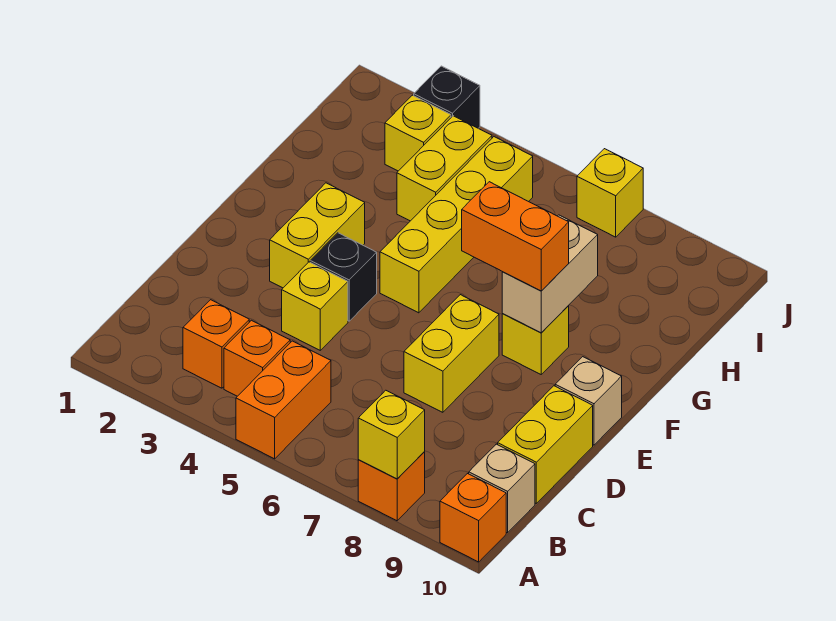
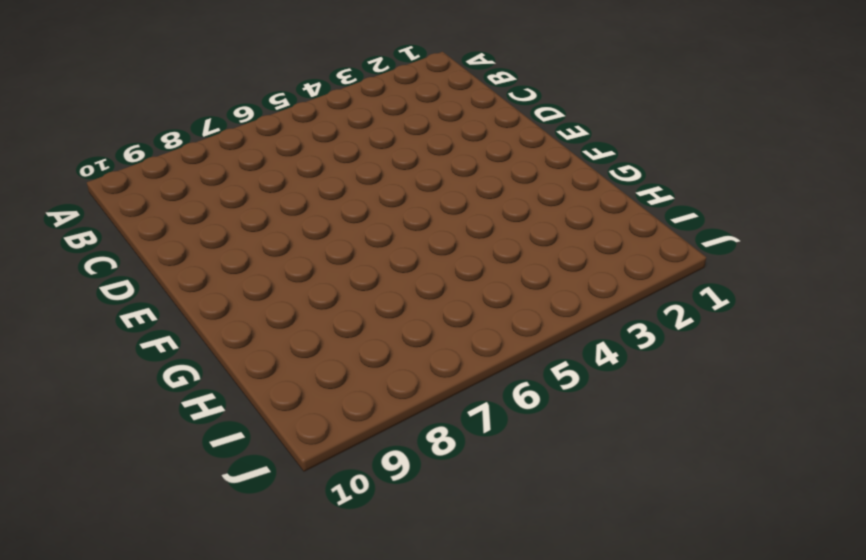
none -> orange brick A5:B5 level 1
none -> orange brick A8 level 1
none -> orange brick A10 level 1

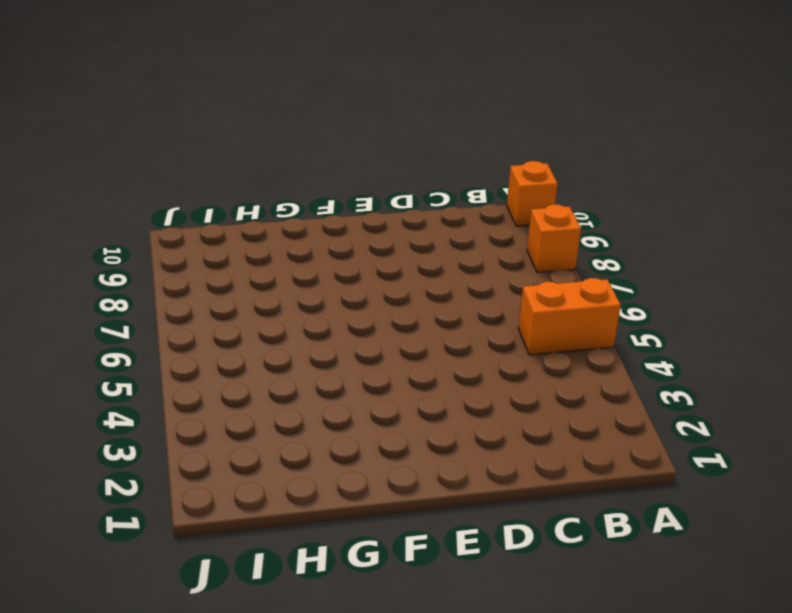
none -> orange brick B3 level 1
none -> orange brick B4 level 1
none -> tan brick B10 level 1

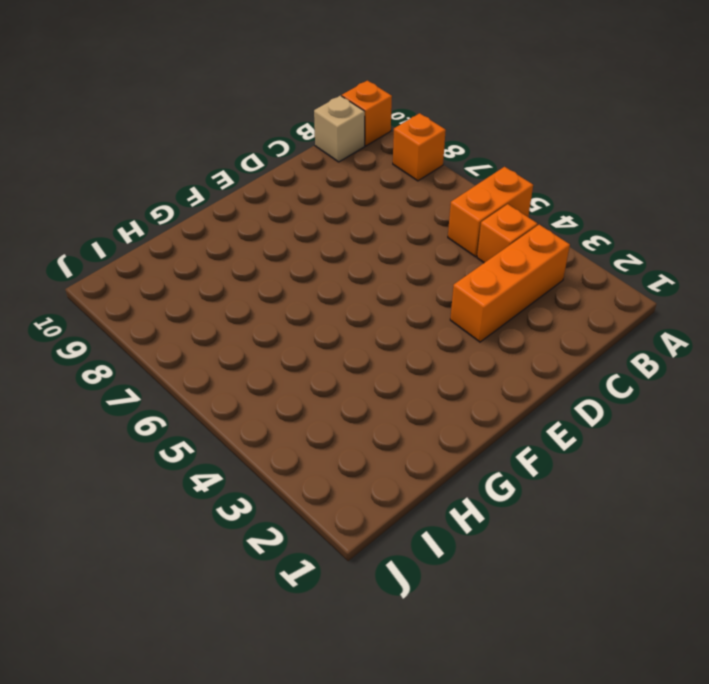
orange brick B3:D3 level 1 -> orange brick B3 level 1
none -> yellow brick C10:D10 level 1
none -> yellow brick D4 level 1
none -> yellow brick D7:E7 level 1

